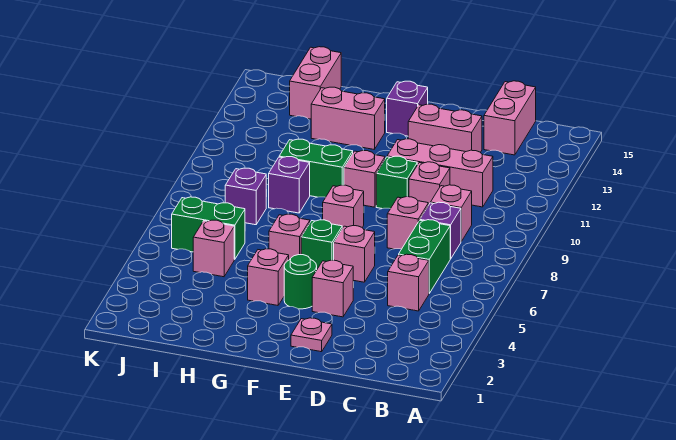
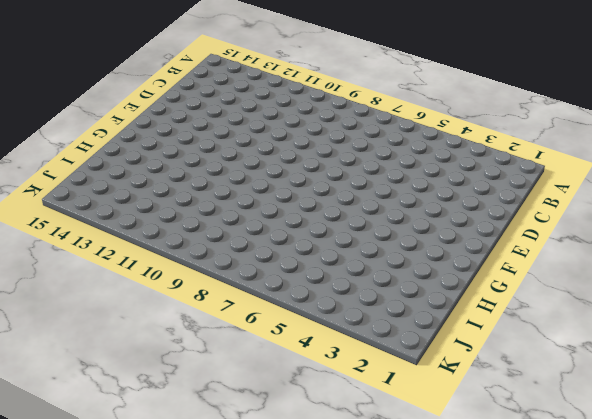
none -> pink brick C5 level 1
none -> green brick C6:C7 level 1
none -> purple brick C8 level 1

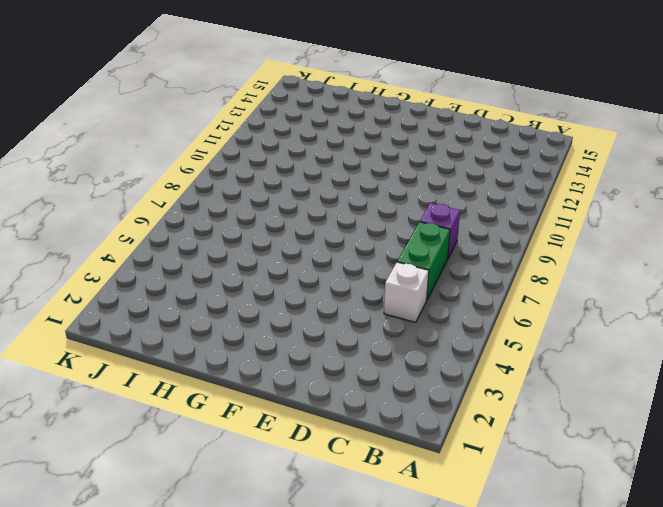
white brick C5 level 1 -> pink brick C5 level 1
none -> pink brick C9 level 1
none -> pink brick C11:E11 level 1
none -> pink brick C14:C15 level 1

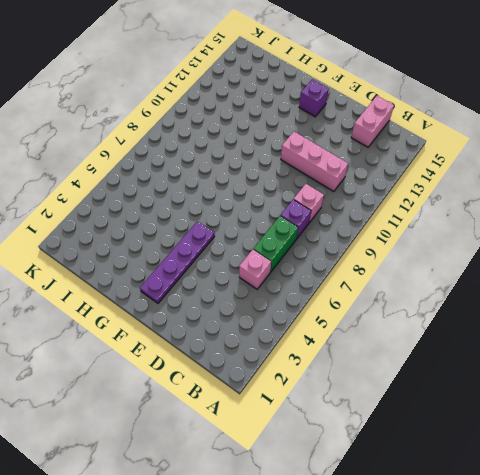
purple plate F2:F5 level 1 -> green round brick F4 level 1
none -> pink brick D8 level 1
none -> pink brick D10 level 1
none -> pink brick D13:E13 level 1

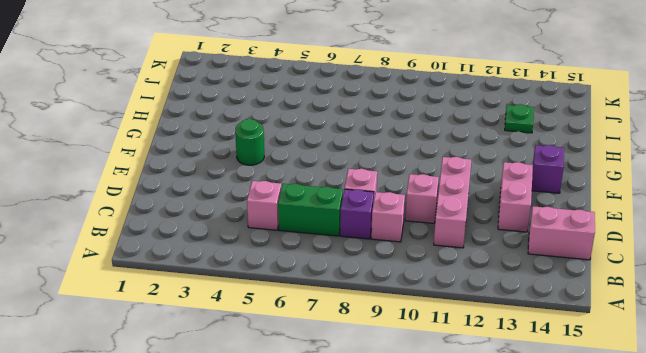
green plate I13 level 1 -> none
none -> pink plate E2 level 1
none -> pink brick E4 level 1
none -> pink brick E6 level 1

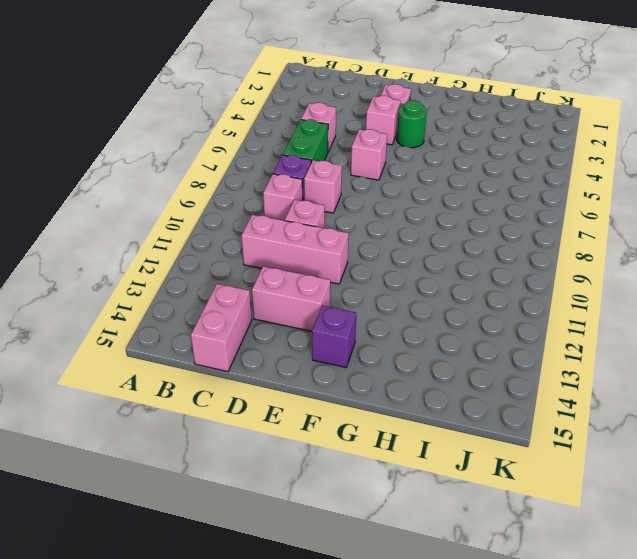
none -> green brick E10 level 1
none -> green brick F6 level 1
none -> pink brick F8 level 1

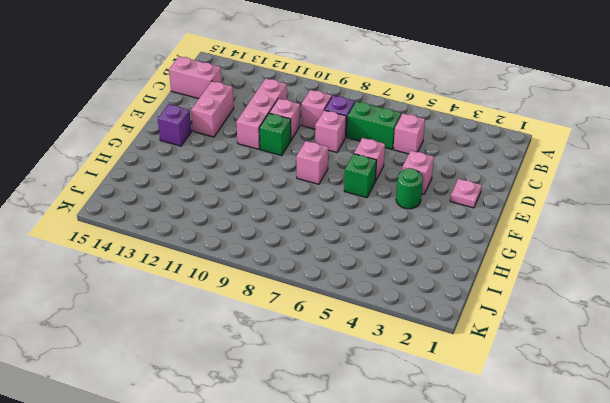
none -> pink brick F10 level 1
none -> pink brick G4 level 1
none -> pink brick G6 level 1

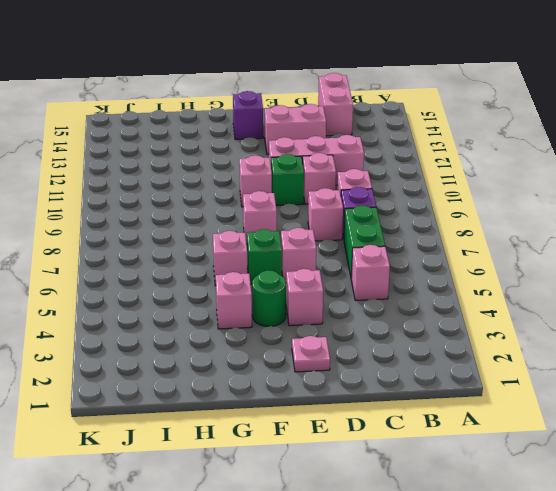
none -> green brick G10:H10 level 1
none -> pink brick G13:H13 level 1
none -> purple brick H9 level 1

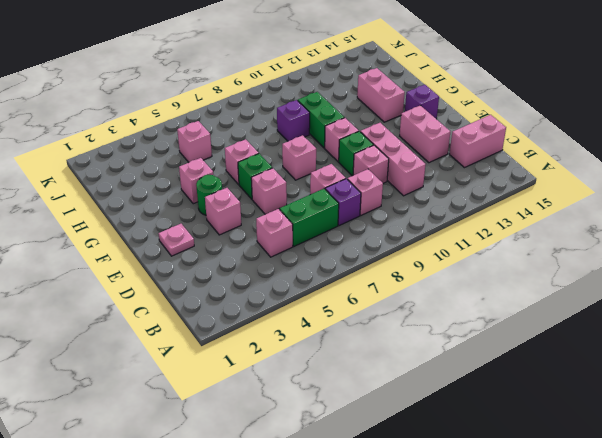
none -> green brick I6:J6 level 1
none -> purple brick I8 level 1
none -> pink brick I14:I15 level 1

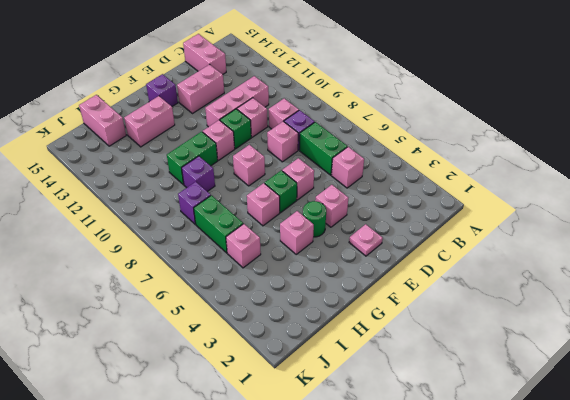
green brick I6:I7 level 1 -> green brick I6:J6 level 1

